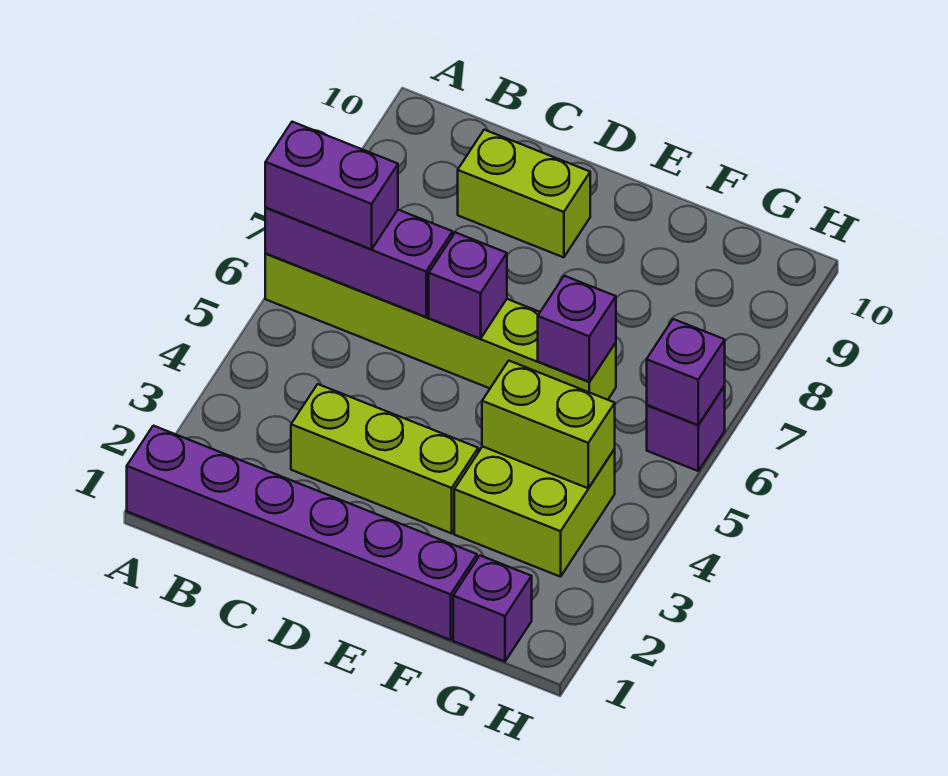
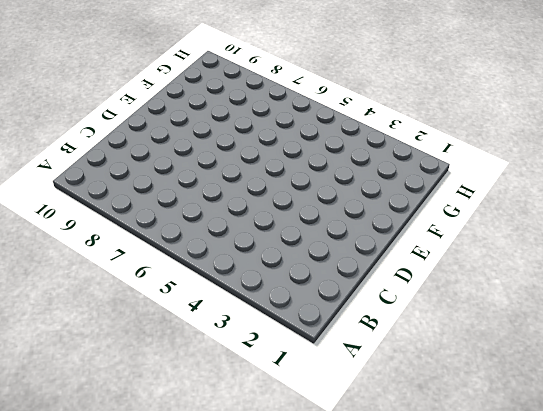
none -> purple brick A1:F1 level 1
none -> lime brick A6:F6 level 1
none -> lime brick C3:E3 level 1

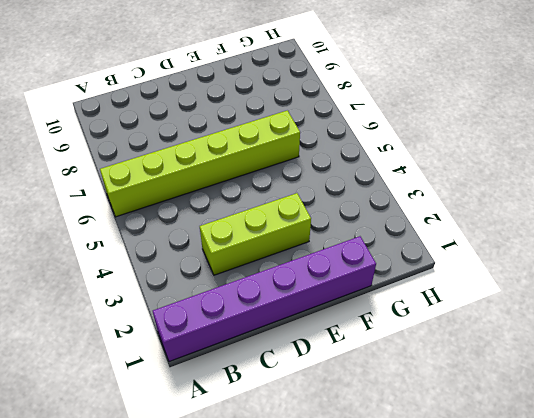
none -> lime brick C9:D9 level 1
none -> lime brick F3:G4 level 1
none -> purple brick G1 level 1

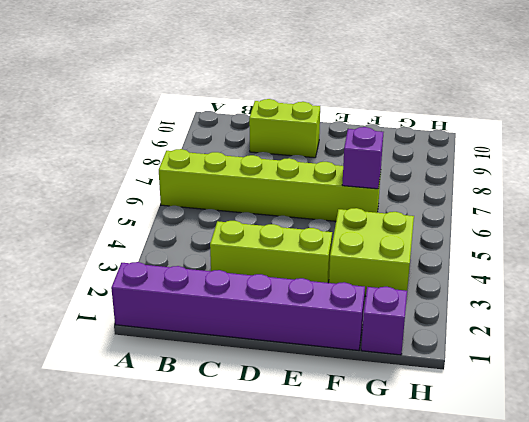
none -> purple brick H6 level 1
none -> purple brick A6:C6 level 2
none -> purple brick D6 level 2

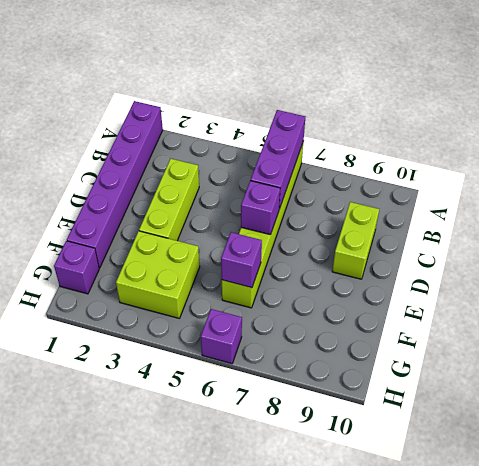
none -> lime brick F4:G4 level 2
none -> purple brick H6 level 2
none -> purple brick A6:B6 level 3

